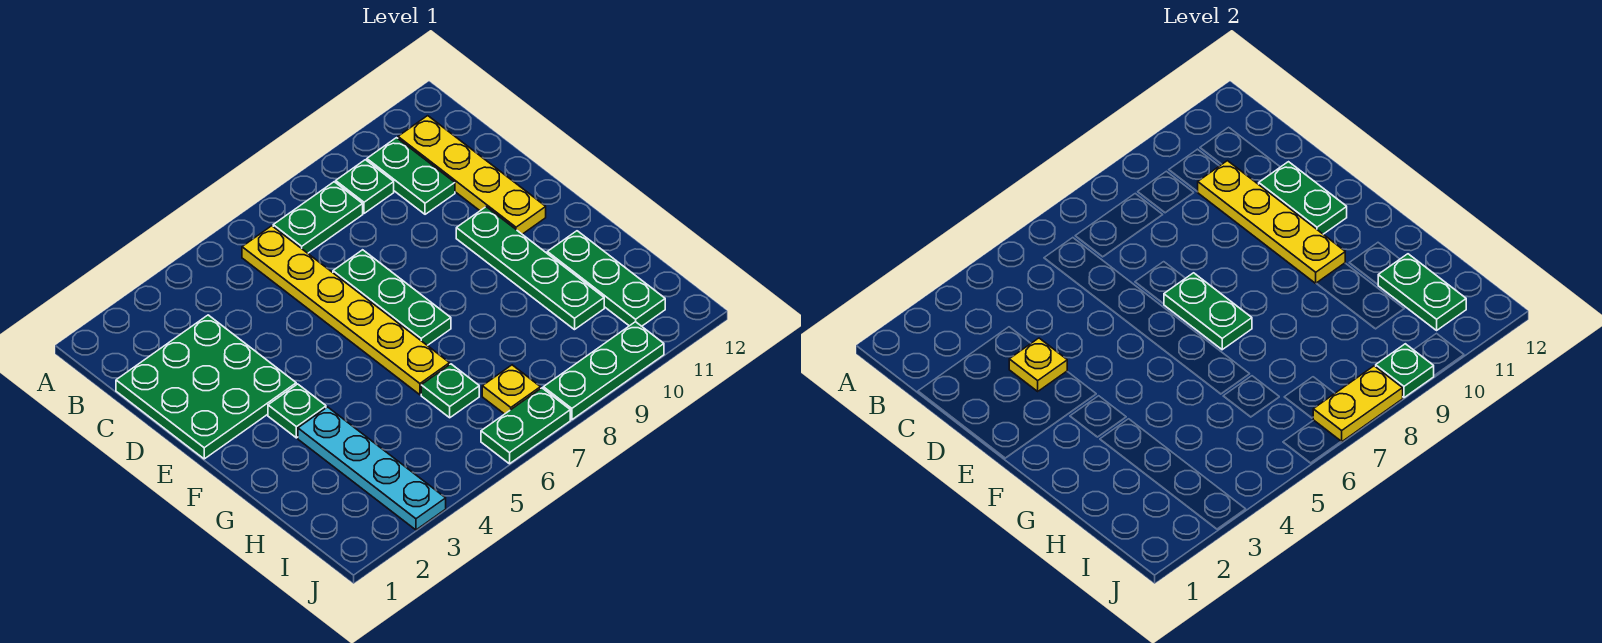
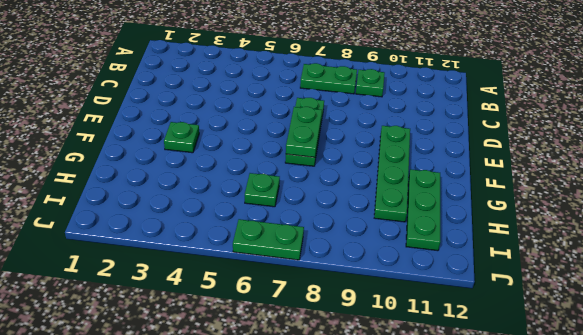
none -> yellow plate B6:G6 level 1
none -> green plate B10:C10 level 1
none -> yellow plate B11:E11 level 1

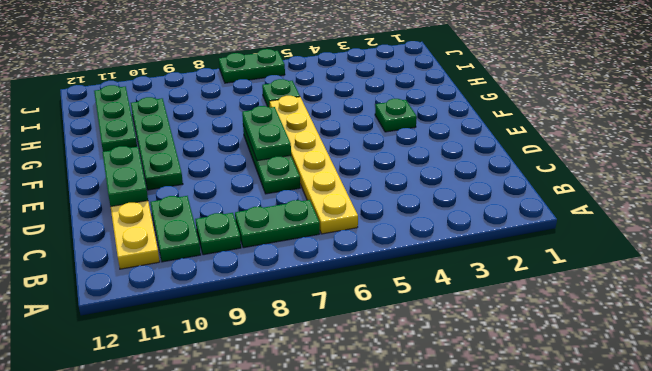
none -> green plate C1:E3 level 1
none -> cyan plate G3:J3 level 1
none -> yellow plate I7 level 1

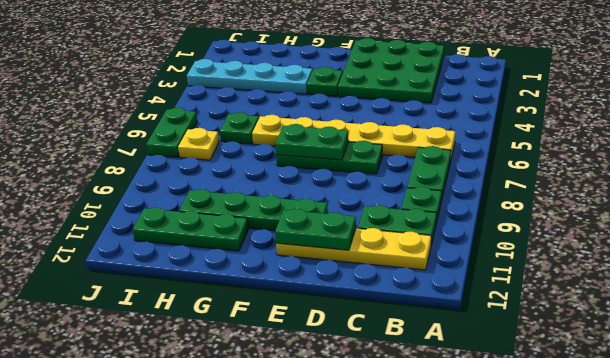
none -> green plate J8:J10 level 1
none -> yellow plate C10:F10 level 2
none -> yellow plate D3 level 2

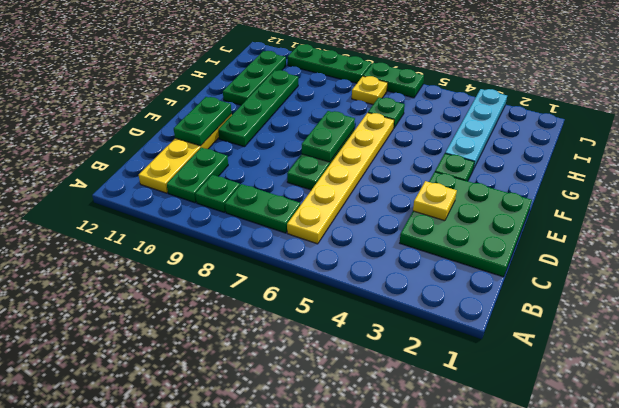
none -> yellow plate C10:F10 level 2
none -> green plate H11:I11 level 2
none -> yellow plate J7:J8 level 2

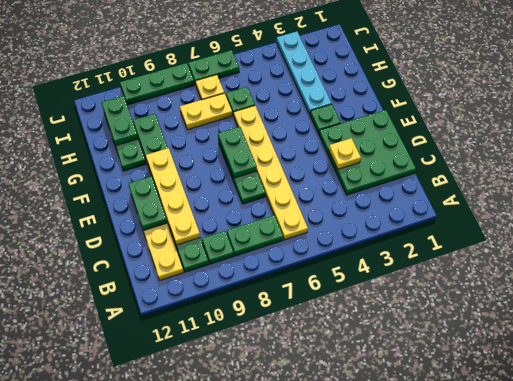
yellow plate H7:H8 level 1 -> yellow plate J7:J8 level 2
none -> green plate J9 level 2

